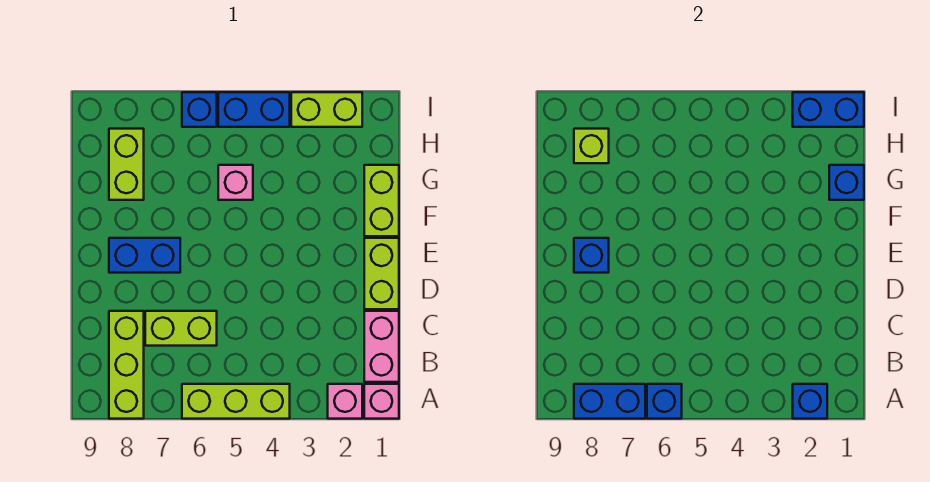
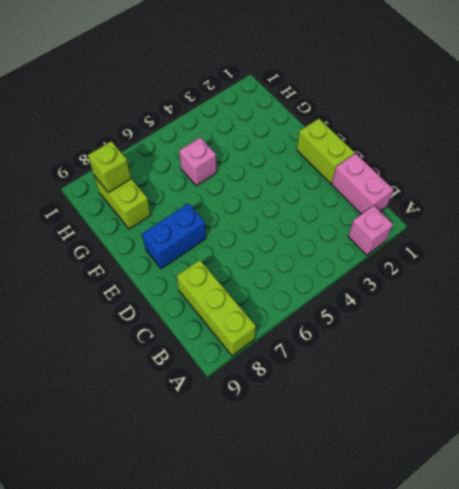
none -> pink brick A1 level 1
none -> lime brick A4:A6 level 1
none -> lime brick C6:C7 level 1

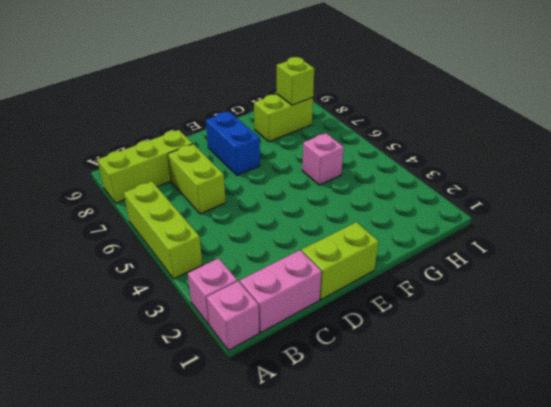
none -> lime brick F1:G1 level 1
none -> lime brick I2:I3 level 1
none -> blue brick I4:I5 level 1

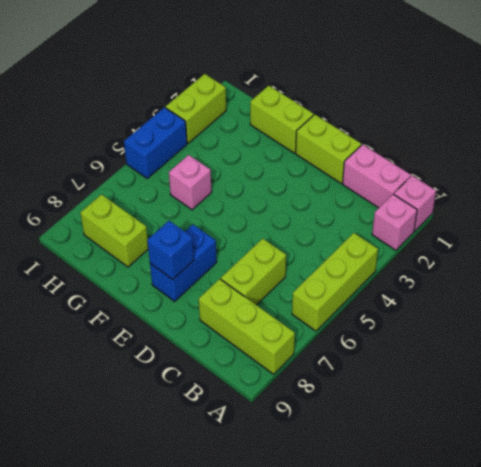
none -> blue brick I6 level 1
none -> blue brick A2 level 2
none -> blue brick A6 level 2

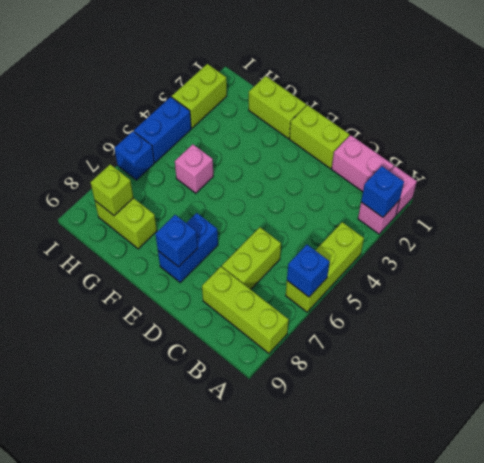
none -> blue brick A7:A8 level 2
none -> blue brick G1 level 2
none -> blue brick I1:I2 level 2

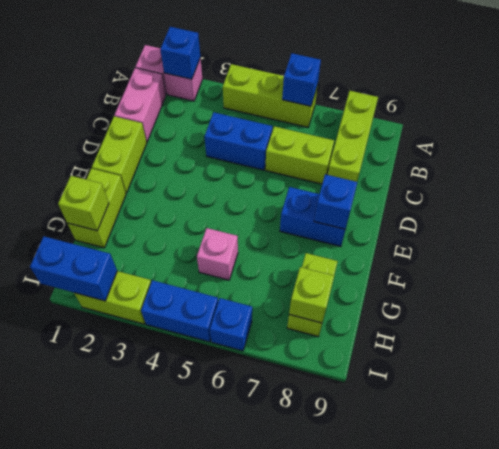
blue brick C4:C5 level 1 -> blue brick A7:A8 level 2
lime brick G1 level 2 -> blue brick G1 level 2

